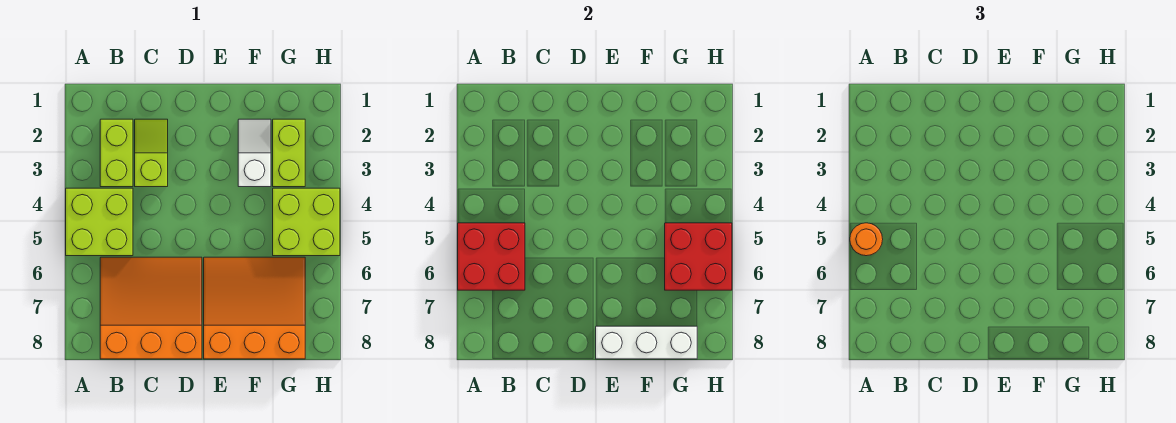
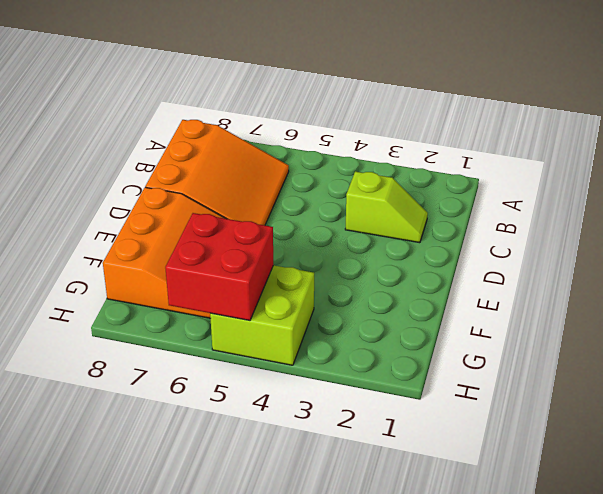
none -> lime brick A4:B5 level 1
none -> lime brick B2:B3 level 1
none -> white slope F2:F3 level 1 top 3

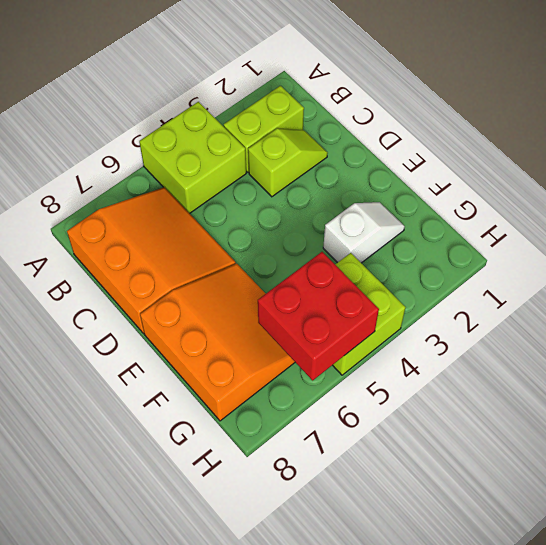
none -> lime brick G2:G3 level 1
none -> red brick A5:B6 level 2
none -> white brick E8:G8 level 2

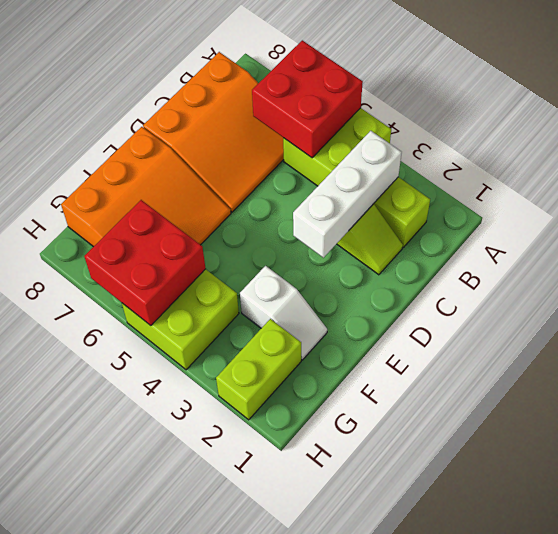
white brick B3:D3 level 2 -> white brick E8:G8 level 2
lime brick G2:H2 level 1 -> lime brick G2:G3 level 1
none -> orange round brick A5 level 3

